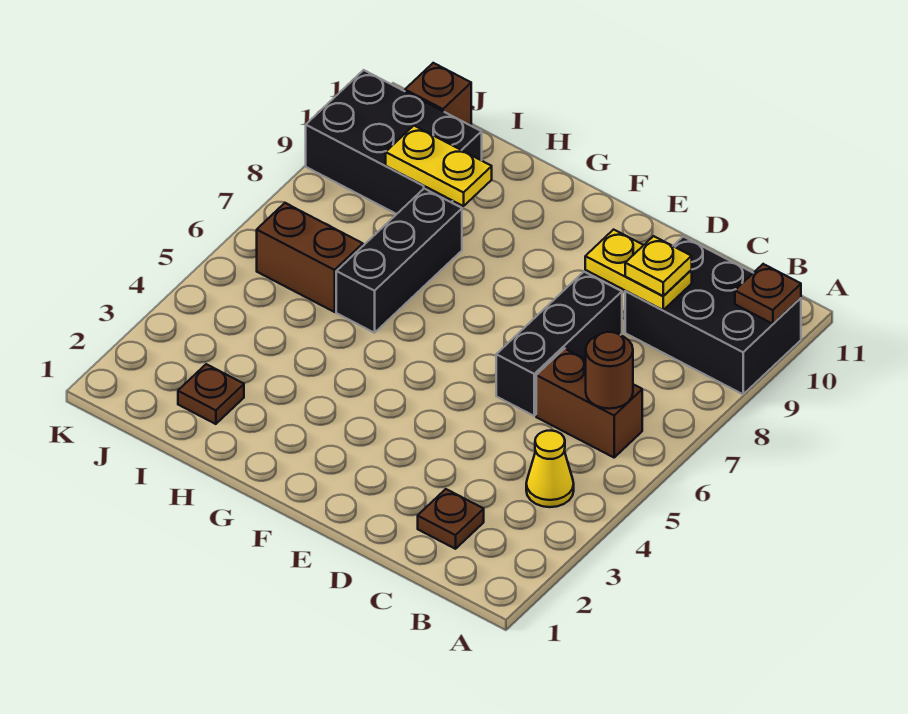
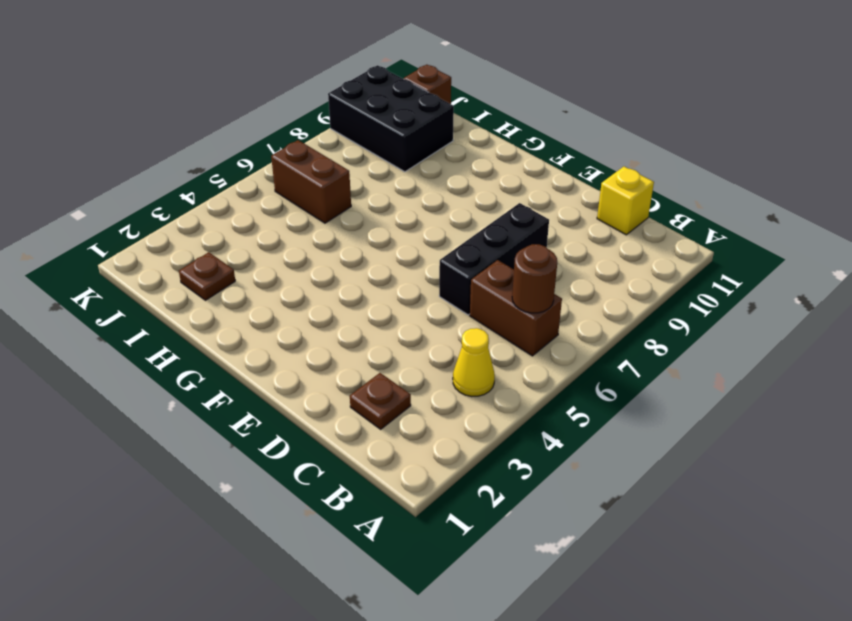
yellow brick C11 level 1 -> none
none -> black brick A9:C10 level 1
none -> black brick H6:H8 level 1
none -> brown plate A10 level 2

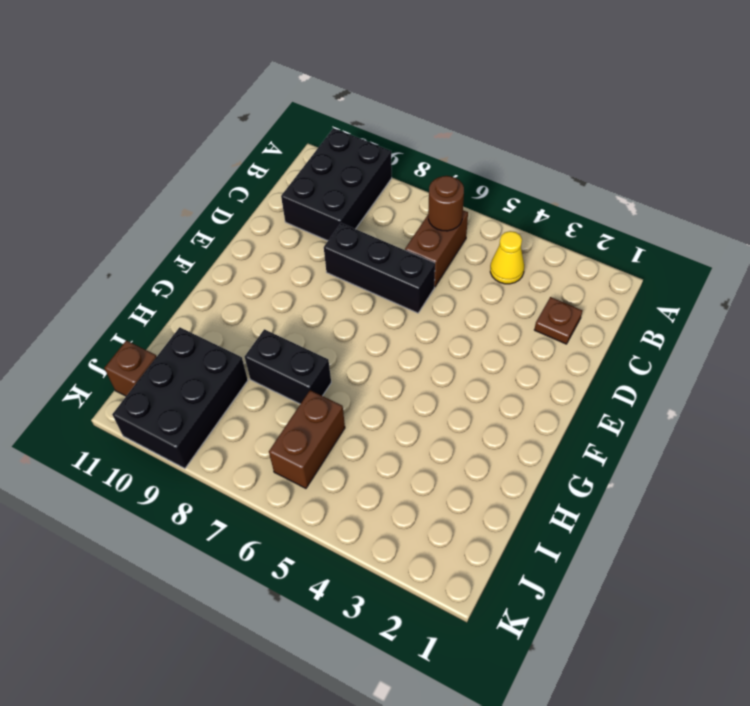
black brick H7:H8 level 1 -> black brick H6:H8 level 1
none -> brown plate I2 level 1
none -> brown plate A10 level 2
none -> yellow plate C9:D9 level 2

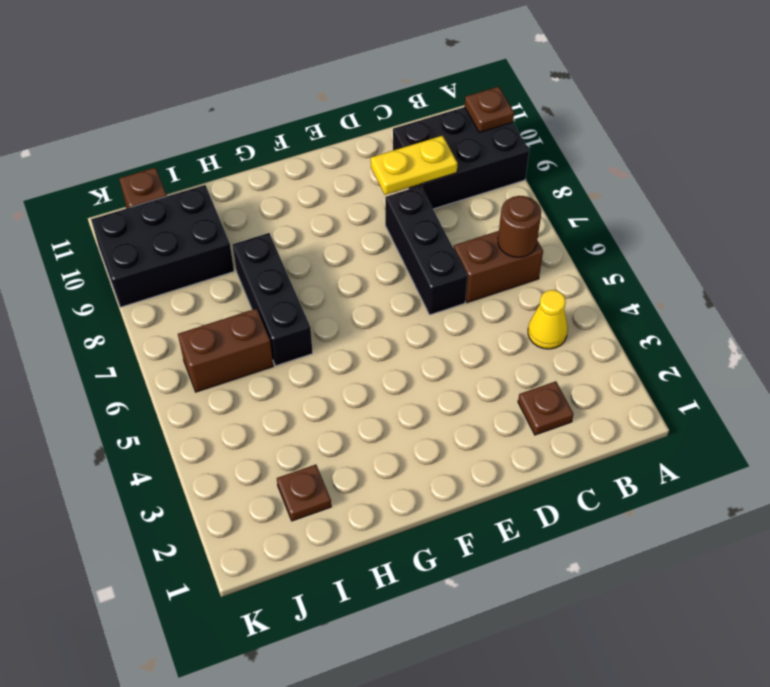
none -> yellow plate H9:I9 level 2
none -> yellow plate C9 level 3

